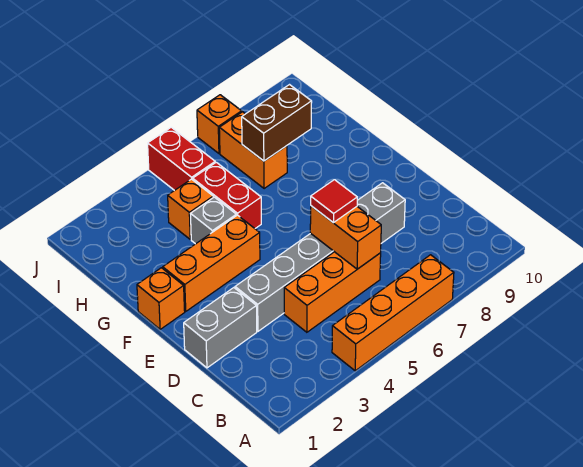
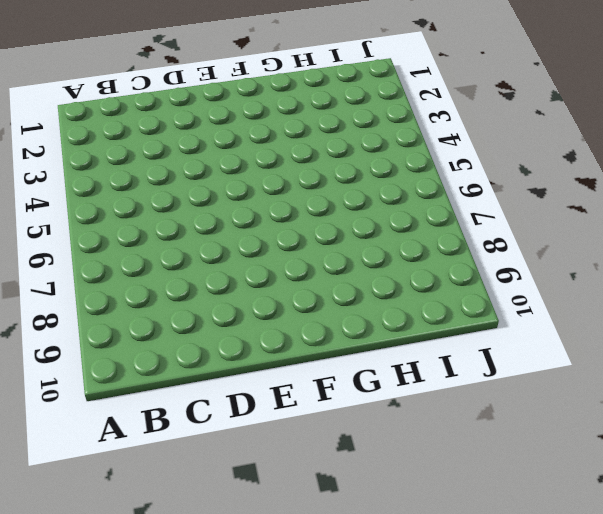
none -> orange brick A4:A7 level 1
none -> orange brick C4:C6 level 1
none -> grey brick D1:D2 level 1

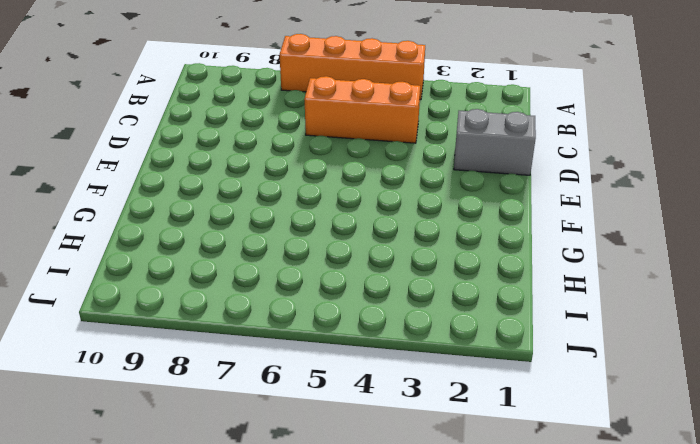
none -> grey brick D3:D8 level 1
none -> orange brick F1 level 1
none -> orange brick F2:F4 level 1

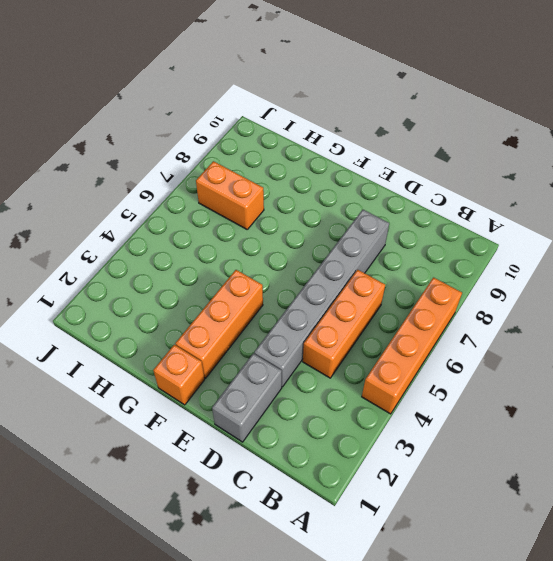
none -> grey brick G4 level 1
none -> red brick G5:H5 level 1
none -> orange brick H4 level 1

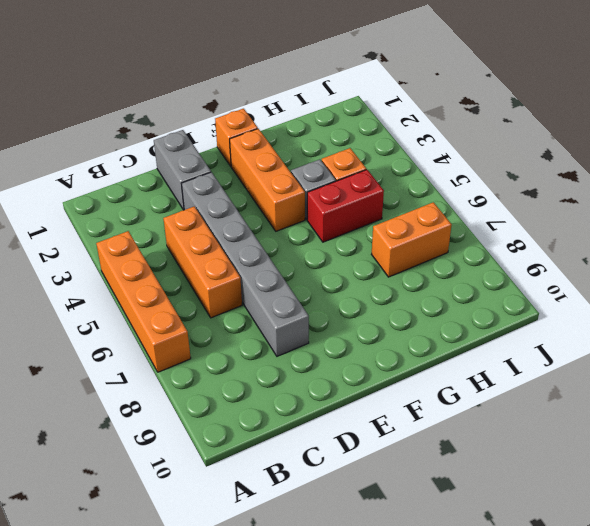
none -> red brick I5:J5 level 1
none -> orange brick J7 level 1
none -> orange brick C6:D6 level 2

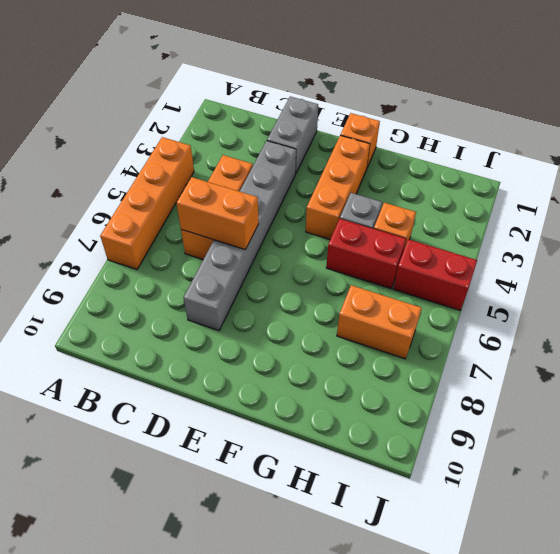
none -> orange brick J7 level 1
none -> brown brick H7:H8 level 2
none -> red tile D6 level 3

